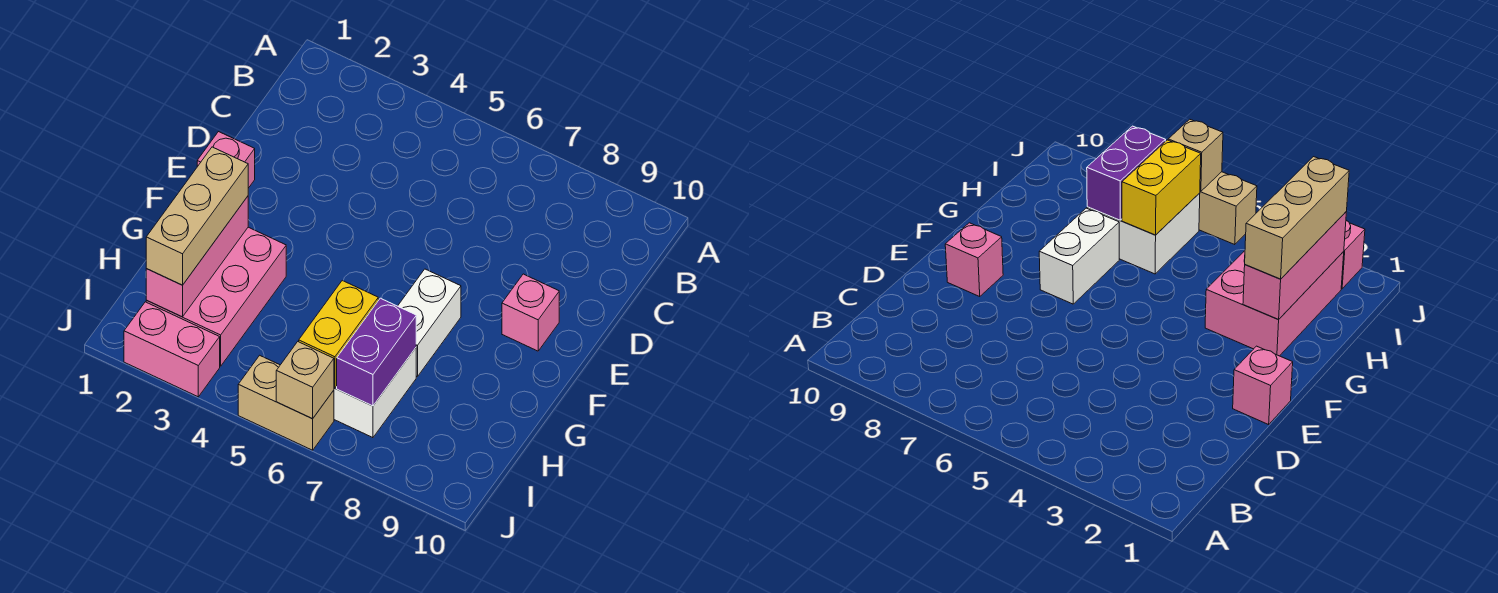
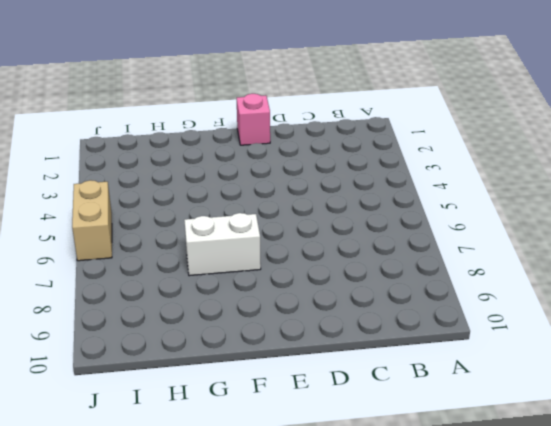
none -> pink brick E9 level 1
none -> pink brick G2:I3 level 1
none -> white brick H6:I7 level 1

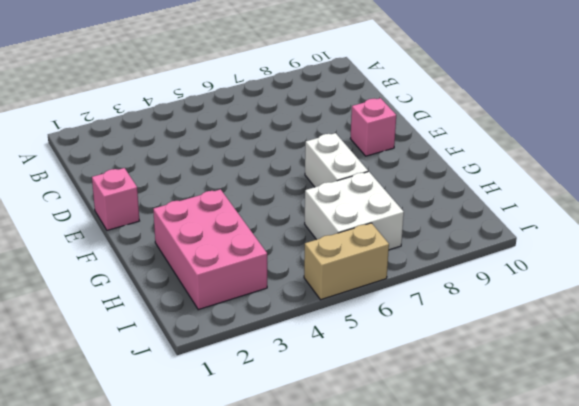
none -> pink brick J2:J3 level 1
none -> pink brick G2:I2 level 2
none -> yellow brick H6:I6 level 2

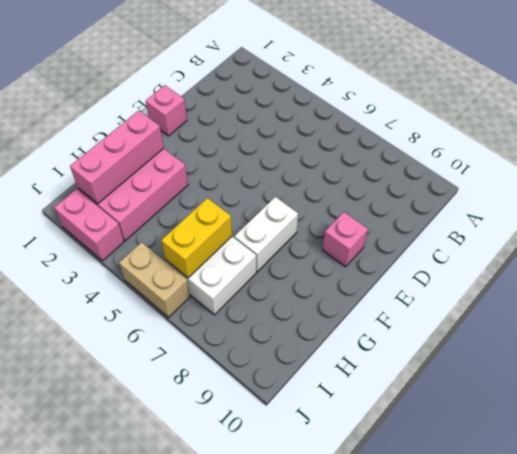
none -> purple brick H7:I7 level 2
none -> tan brick J6 level 2
none -> tan brick G2:I2 level 3

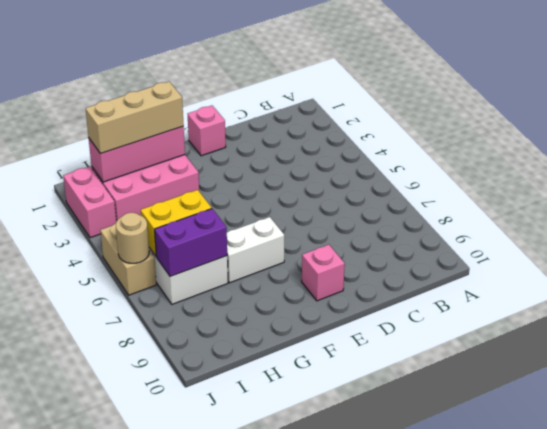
tan round brick J6 level 2 -> tan brick J6 level 2

